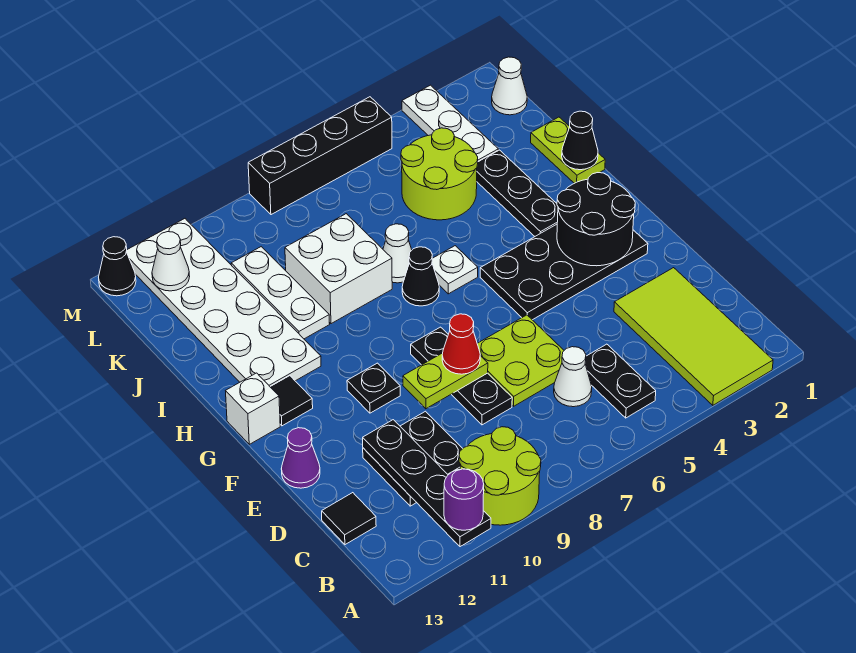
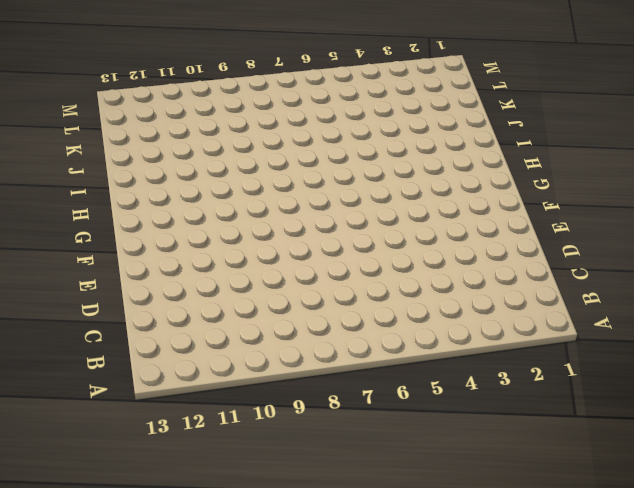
none -> lime tile A2:D3 level 1
none -> lime round brick A9:B10 level 1
none -> black plate B5:C5 level 1
none -> white cone C6 level 1

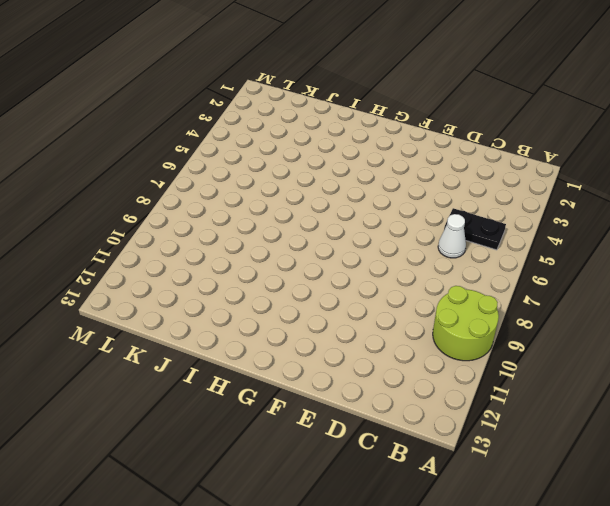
none -> lime tile A2:D3 level 1
none -> black plate C10:D11 level 1
none -> black tile C13 level 1
none -> lime plate D6:E7 level 1

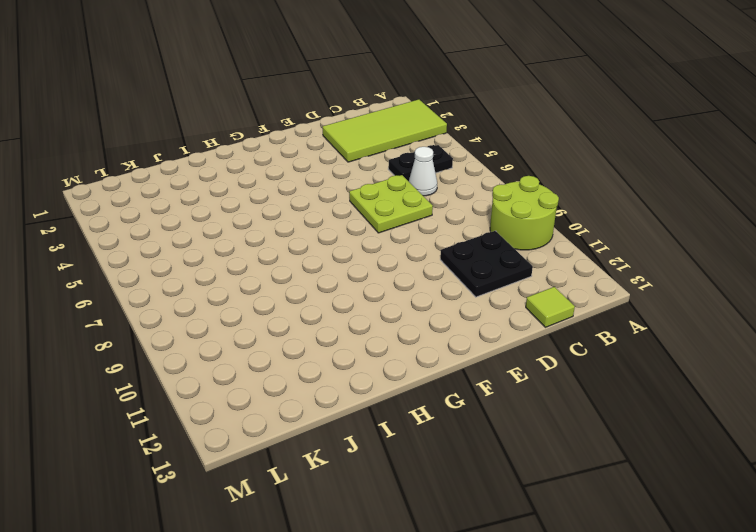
lime tile C13 level 1 -> black tile C13 level 1
none -> black plate D8:F8 level 1
none -> purple cone E13 level 1
none -> black plate F2:G5 level 1
none -> black plate F10 level 1

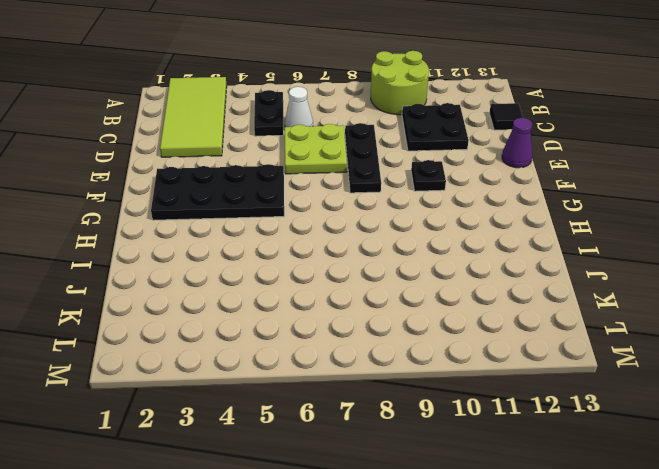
none -> black tile G12 level 1
none -> white brick G13 level 1
none -> black plate H3:J3 level 1
none -> white plate H6 level 1

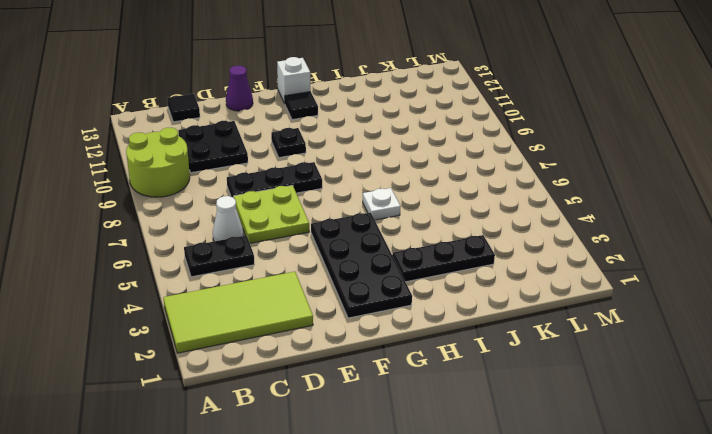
none -> black cone H7 level 1
none -> white plate H11:M12 level 1
none -> lime plate I1:J1 level 1
none -> white cone I7 level 1

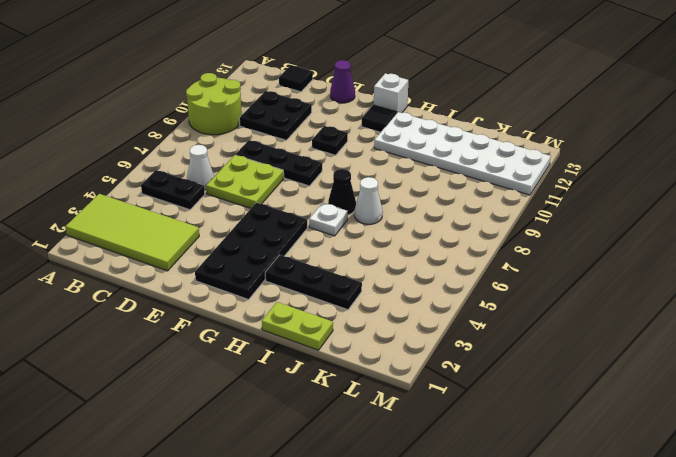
none -> white brick I8:J9 level 1
none -> white plate I10:K10 level 1
none -> lime round brick J4:K5 level 1
none -> white plate K3:M3 level 1

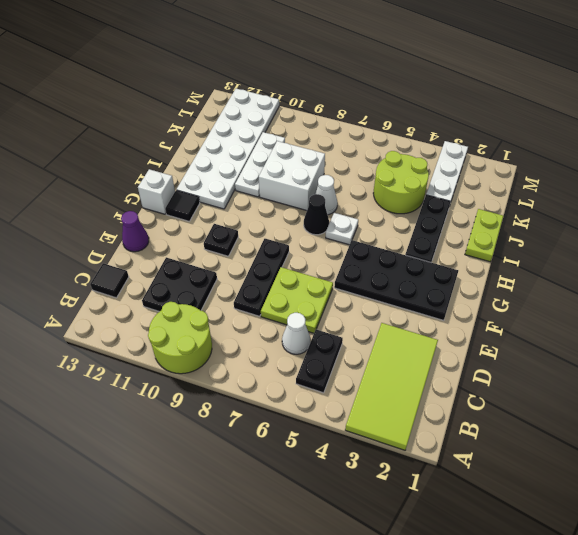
none -> white cone L1 level 1
none -> black brick M5:M8 level 1
none -> black cone M13 level 1
none -> black plate A11:D11 level 2

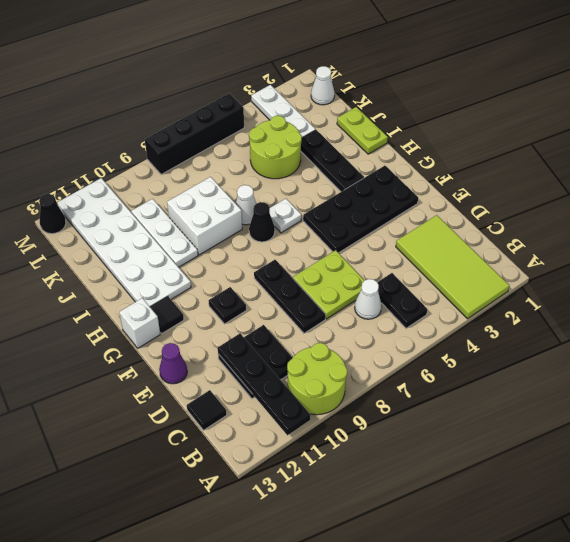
none -> lime plate E8:E9 level 2
none -> black round brick F2:G3 level 2
none -> black cone I1 level 2
none -> white cone L12 level 2

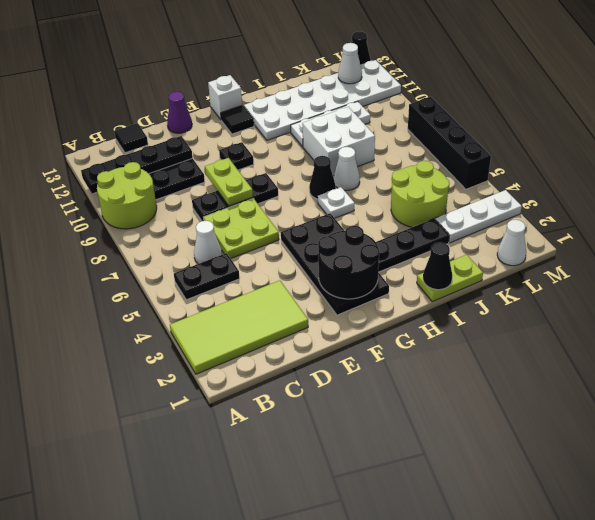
none -> purple round brick A11 level 3
none -> red cone E8 level 3

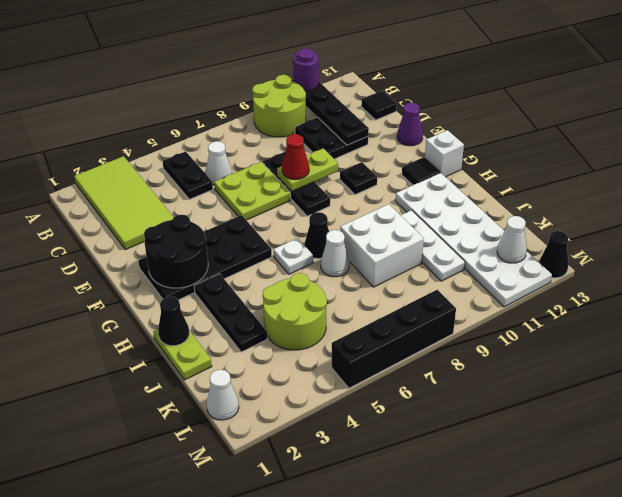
none -> white plate K3:M3 level 1

